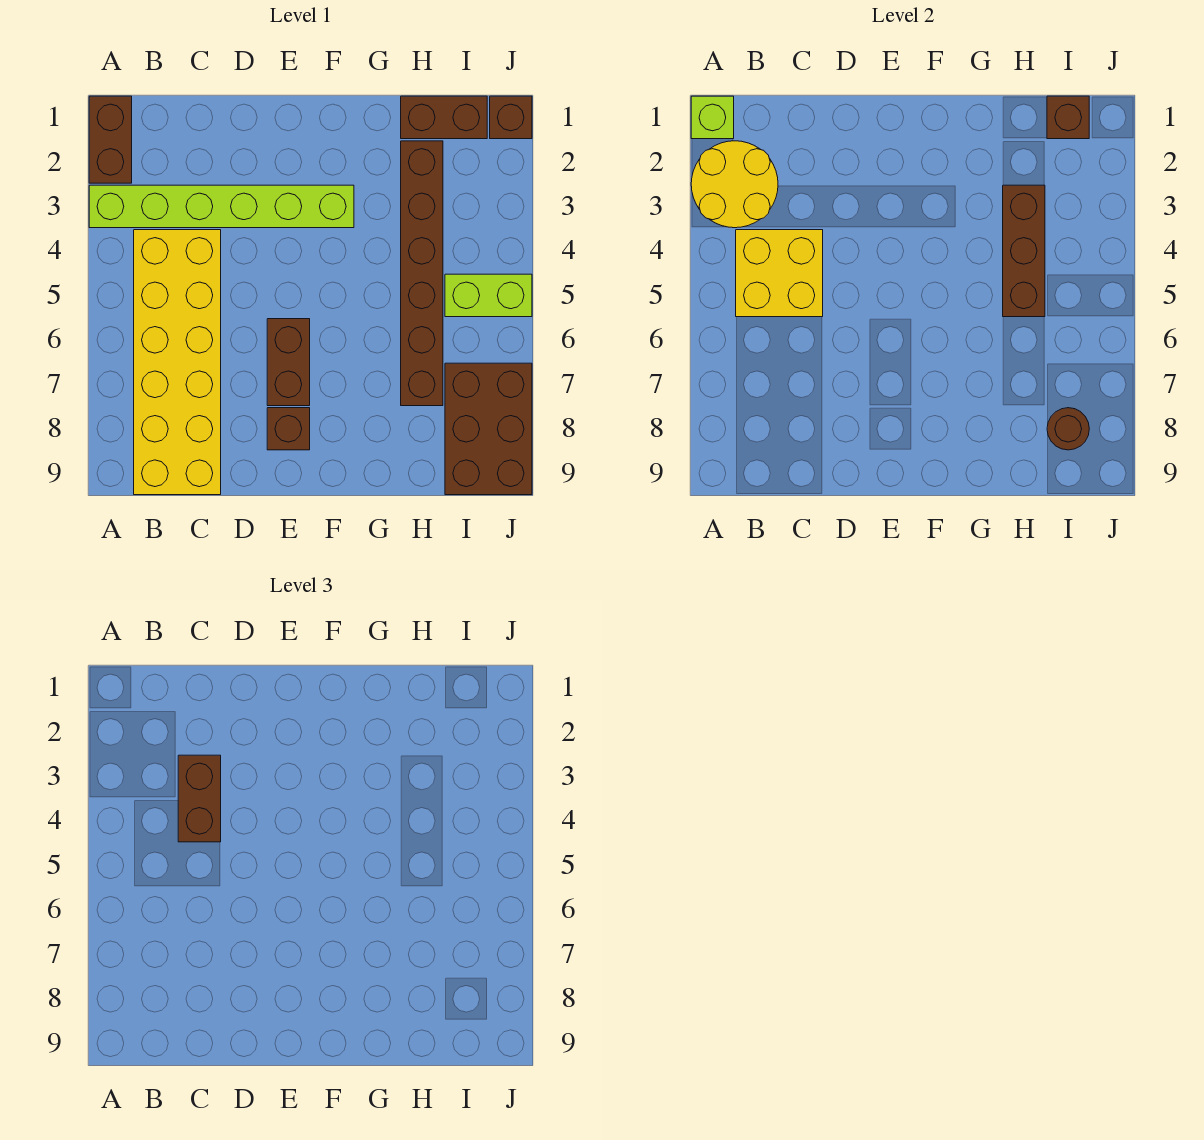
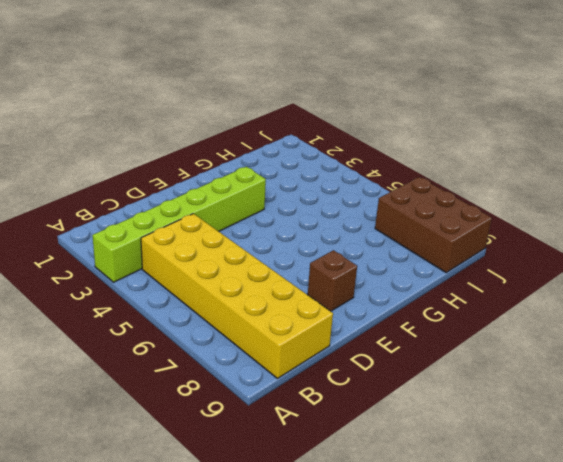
none -> brown brick A1:A2 level 1
none -> brown brick E6:E7 level 1
none -> brown brick H1:I1 level 1

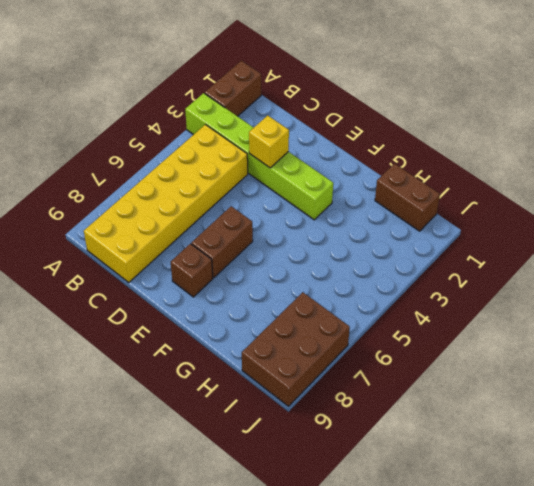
yellow brick D3 level 2 -> none
none -> brown brick H2:H7 level 1
none -> lime brick I5:J5 level 1
none -> brown brick J1 level 1

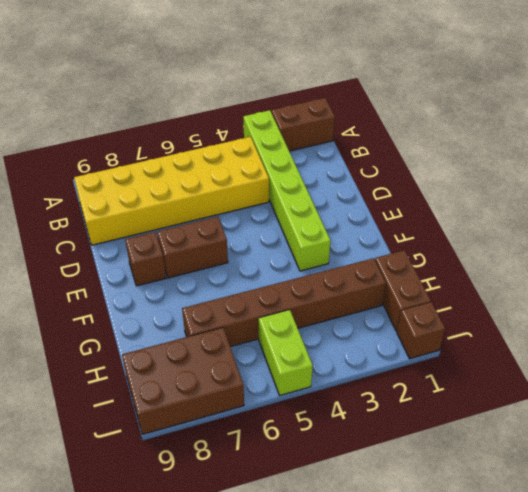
none -> lime brick A1 level 2
none -> yellow round brick A2:B3 level 2
none -> yellow brick B4:C5 level 2

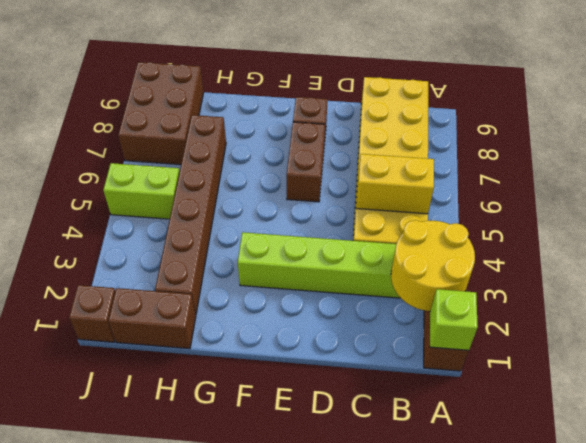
yellow brick B5:C5 level 2 -> yellow brick B4:C5 level 2
none -> brown brick H3:H5 level 2
none -> brown brick I1 level 2
none -> brown round brick I8 level 2

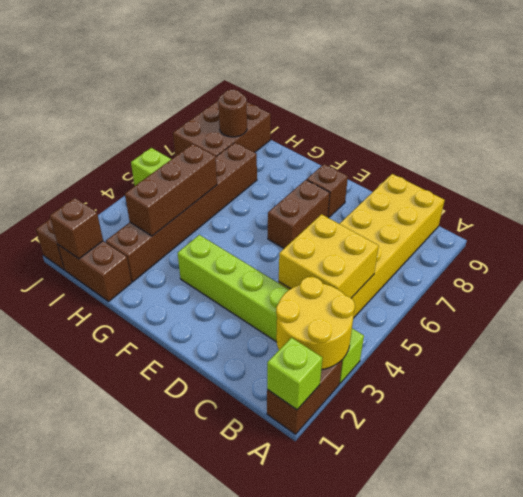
none -> brown brick C3:C4 level 3

